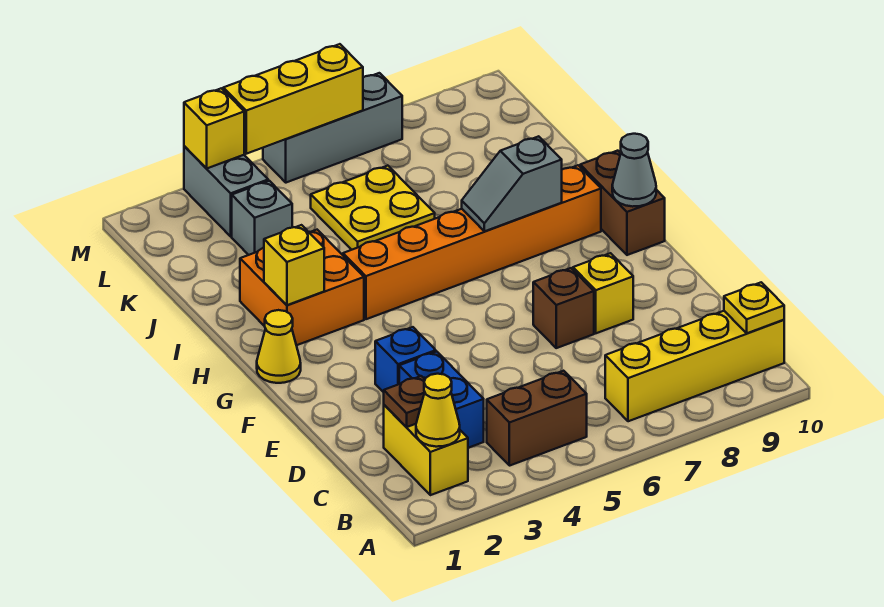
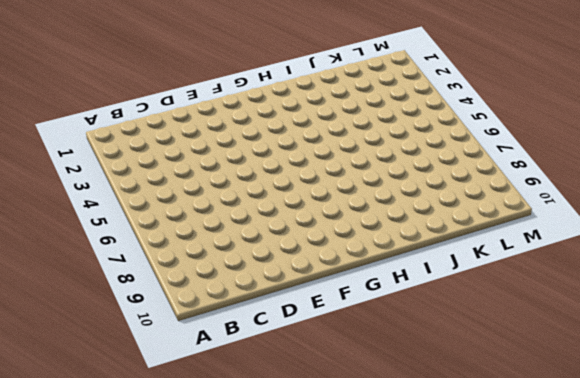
none -> yellow brick B2:C2 level 1
none -> brown brick B4:B5 level 1
none -> yellow brick B7:B10 level 1

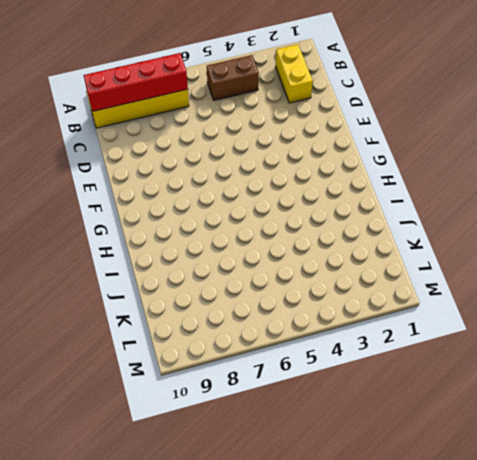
red brick B7:B10 level 2 -> yellow plate B10 level 2
none -> blue brick C3:D3 level 1
none -> blue brick E3 level 1
none -> brown brick E7 level 1

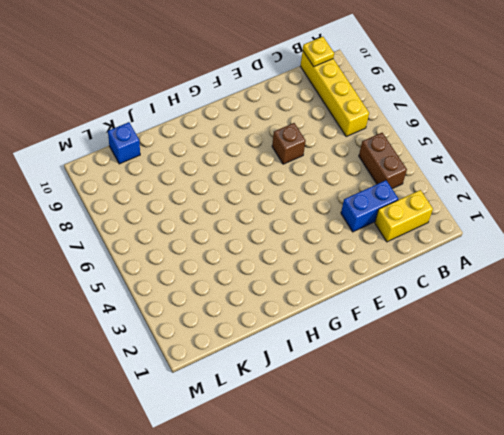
blue brick K10 level 1 -> blue brick E3 level 1
none -> yellow brick E8 level 1
none -> yellow cone G1 level 1
none -> brown brick G10:H10 level 1

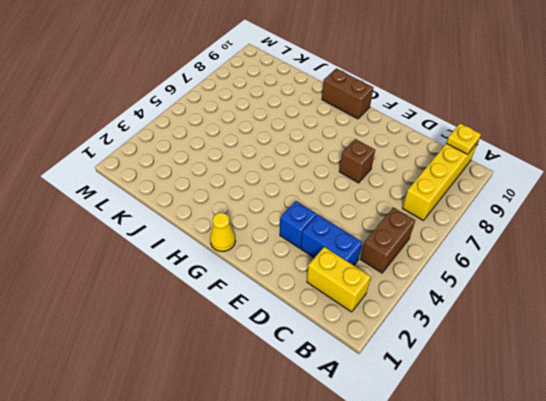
none -> yellow brick E8 level 1
none -> orange brick H2:I3 level 1
none -> orange brick H4:H9 level 1

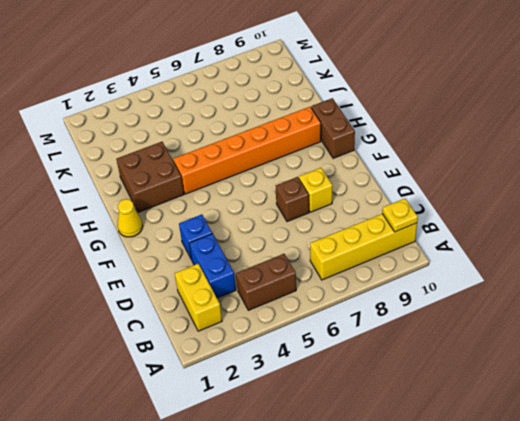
brown brick H2:I3 level 1 -> orange brick H2:I3 level 1
none -> yellow plate J5:K6 level 1
none -> grey brick K3 level 1
none -> grey brick L3:M3 level 1

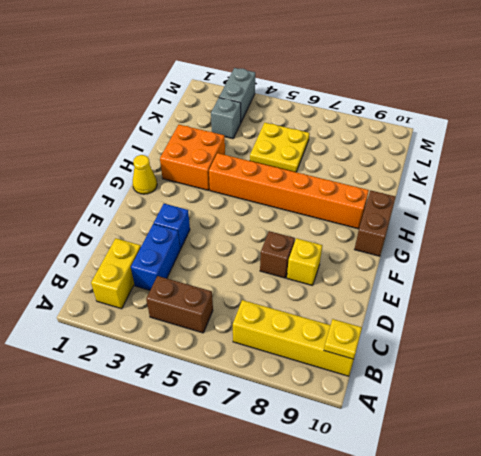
none -> grey brick M5:M7 level 1
none -> yellow cone B2 level 2
none -> brown plate C2 level 2

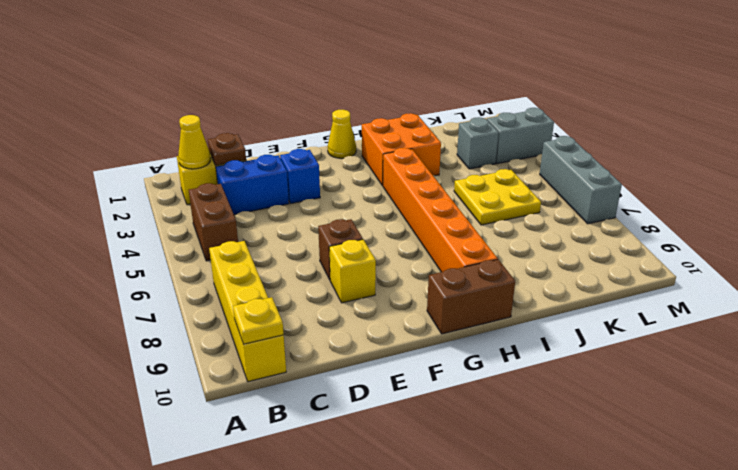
none -> grey cone G10 level 2
none -> yellow brick H2 level 2
none -> grey slope H7:H8 level 2 top 8

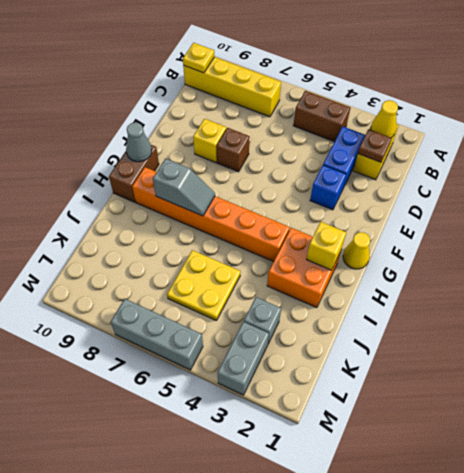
none -> yellow brick M3 level 2
none -> yellow brick M4:M6 level 2

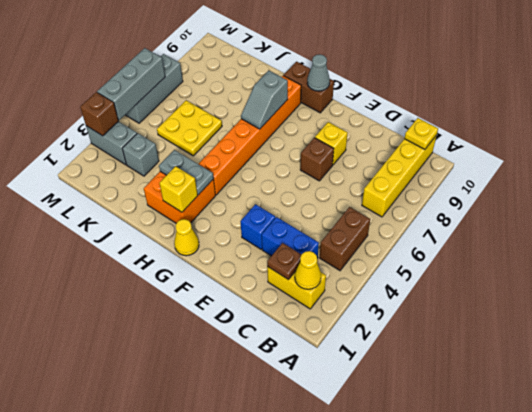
grey plate H3:I3 level 2 -> none
brown brick M3 level 2 -> yellow brick M3 level 2
grey brick M4:M6 level 2 -> yellow brick M4:M6 level 2

